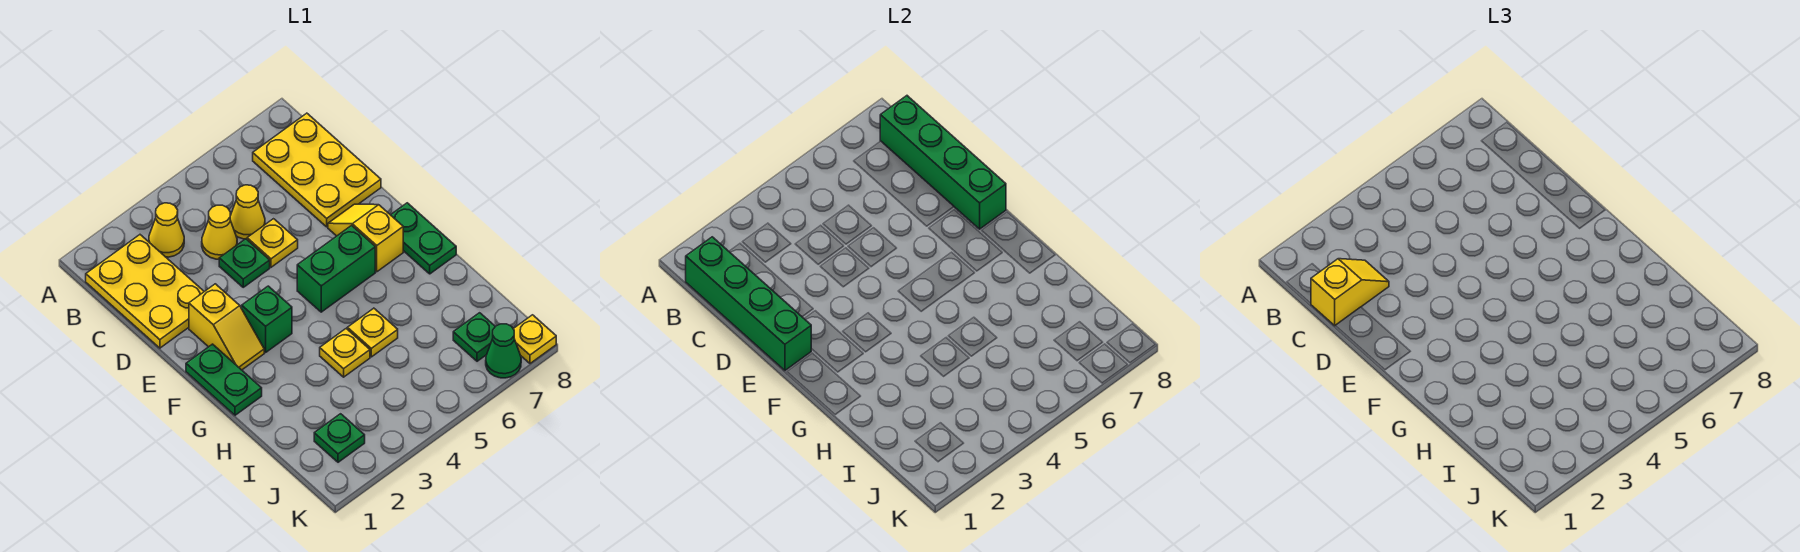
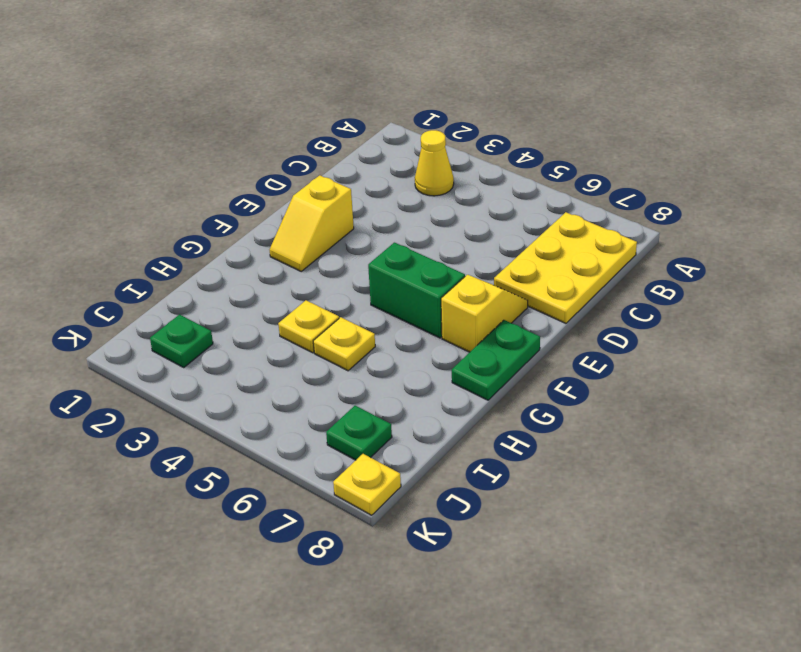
none -> yellow plate B1:D2 level 1
none -> yellow cone C4 level 1
none -> yellow cone C5 level 1

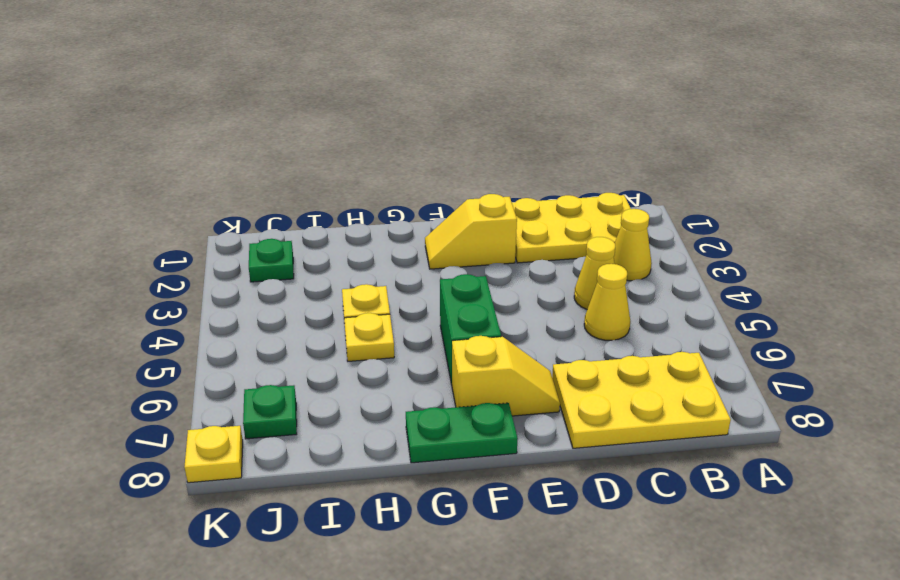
none -> green plate D4 level 1
none -> yellow plate D5 level 1
none -> green plate F1:G1 level 1

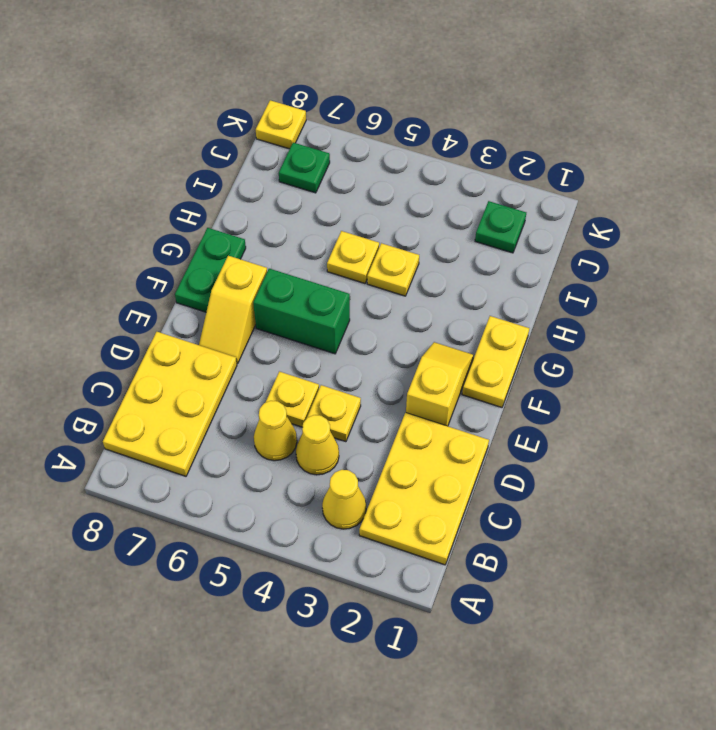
yellow plate D4 level 1 -> green plate D4 level 1
yellow plate F1:G1 level 1 -> green plate F1:G1 level 1
none -> green brick F3 level 1
none -> green cone K7 level 1
none -> green brick B1:E1 level 2

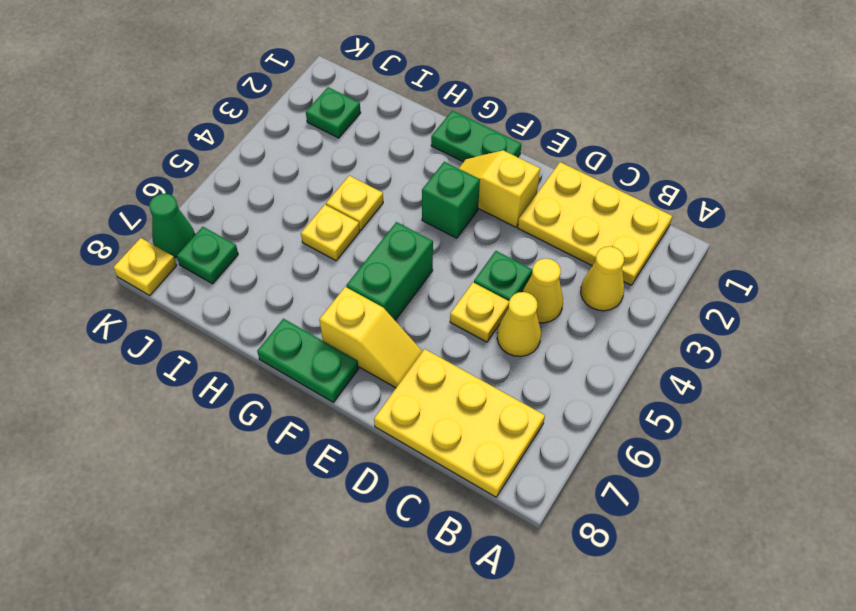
none -> green brick B1:E1 level 2
none -> green brick B8:E8 level 2
none -> yellow slope C1:C2 level 3 top 1

